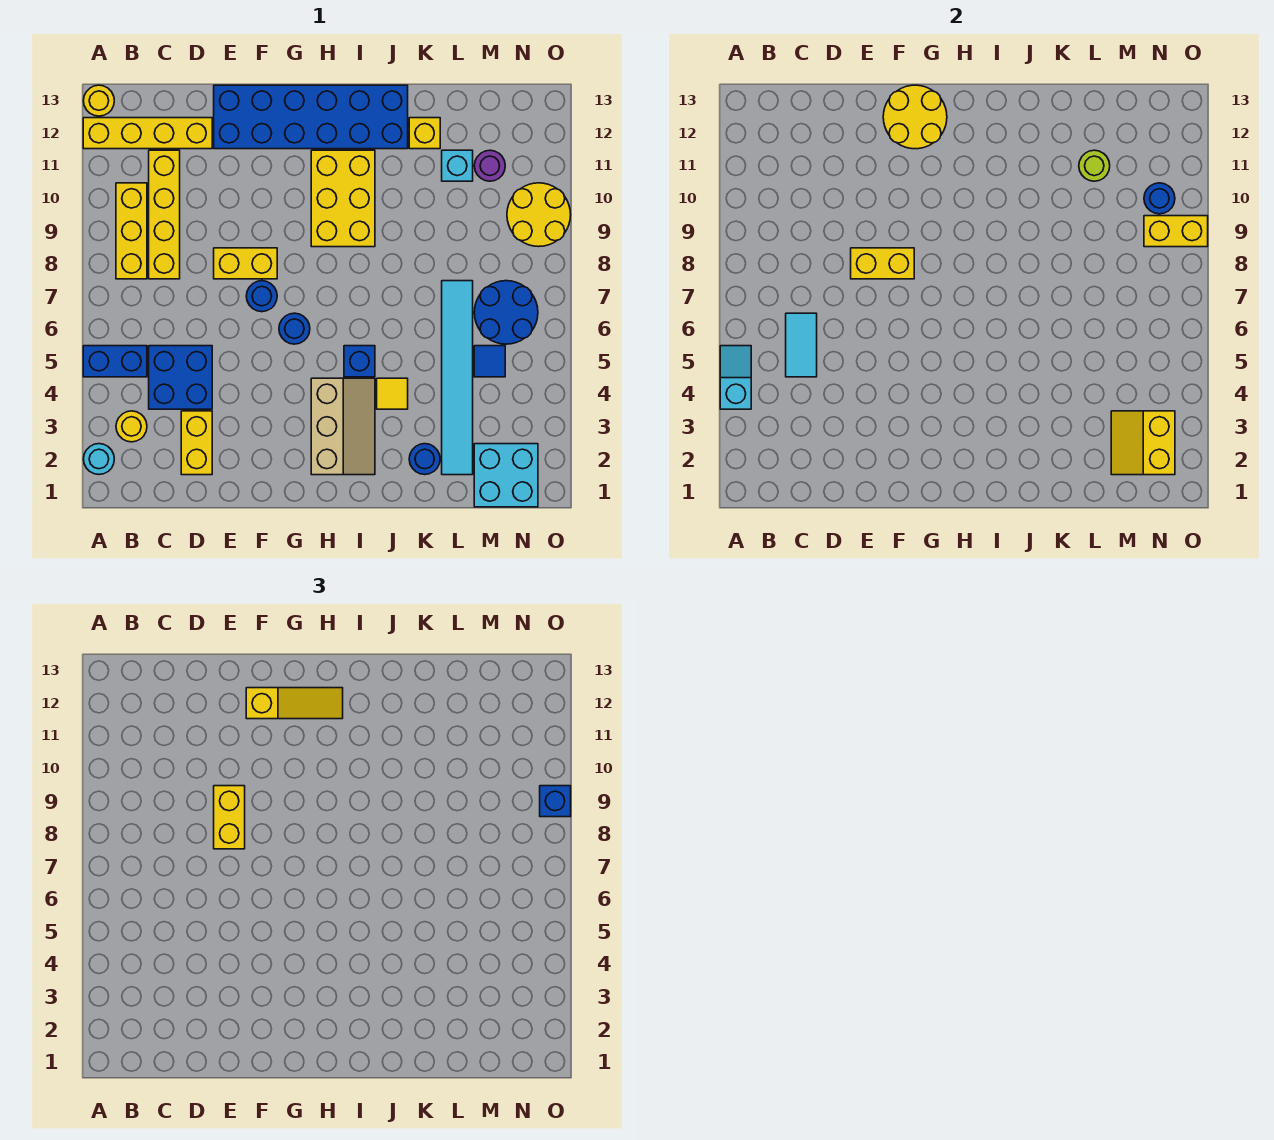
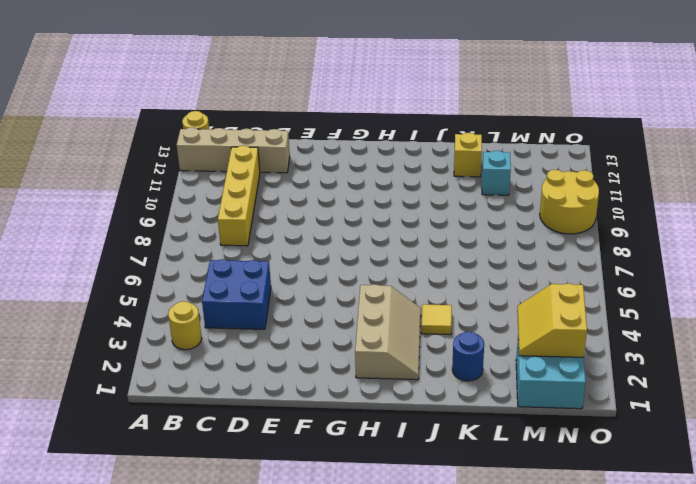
tan brick A12:D12 level 1 -> yellow brick A12:D12 level 1
none -> cyan round brick A2 level 1
none -> blue brick A5:B5 level 1
none -> yellow brick B8:B10 level 1
none -> yellow brick D2:D3 level 1

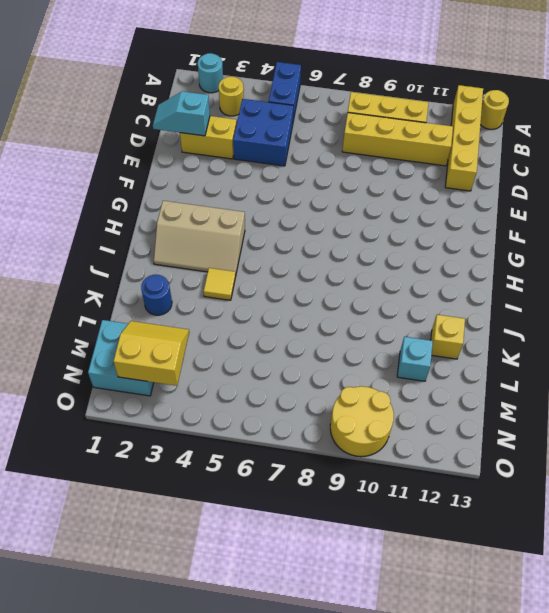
cyan slope D1:D2 level 2 top 2 -> cyan slope A4:A5 level 2 top 4
none -> yellow brick E8:F8 level 1
none -> blue brick E12:J13 level 1
none -> blue round brick F7 level 1
none -> blue round brick G6 level 1

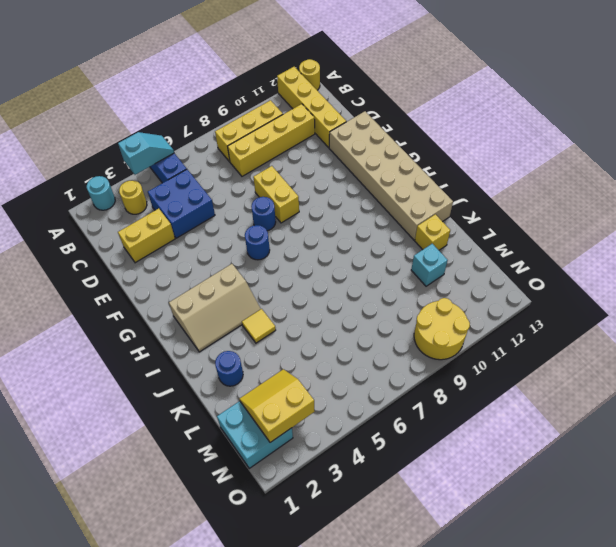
tan brick E12:J13 level 1 -> blue brick E12:J13 level 1
none -> yellow brick H9:I11 level 1
none -> blue brick I5 level 1
none -> cyan tile L2:L7 level 1
none -> blue tile M5 level 1

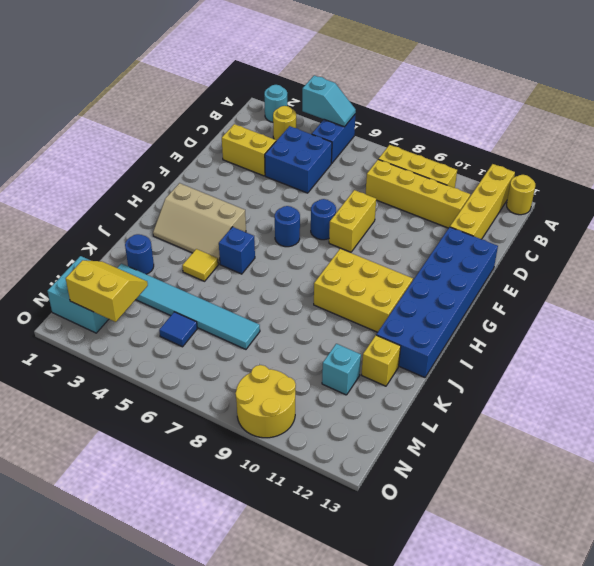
none -> blue round brick M6:N7 level 1
none -> purple round brick M11 level 1
none -> cyan tile C5:C6 level 2
none -> yellow brick E8:F8 level 2

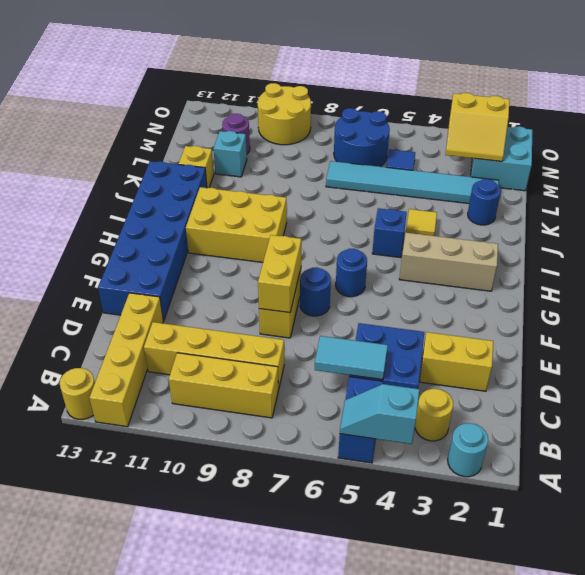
none -> yellow round brick F12:G13 level 2
none -> lime round brick L11 level 2
none -> yellow brick N9:O9 level 2
none -> blue round brick N10 level 2

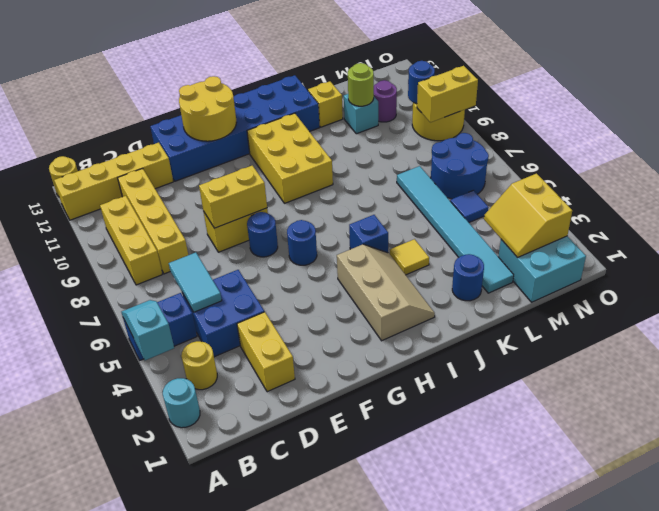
none -> yellow brick E8:E9 level 3
none -> yellow slope F12:H12 level 3 top F
none -> blue brick O9 level 3

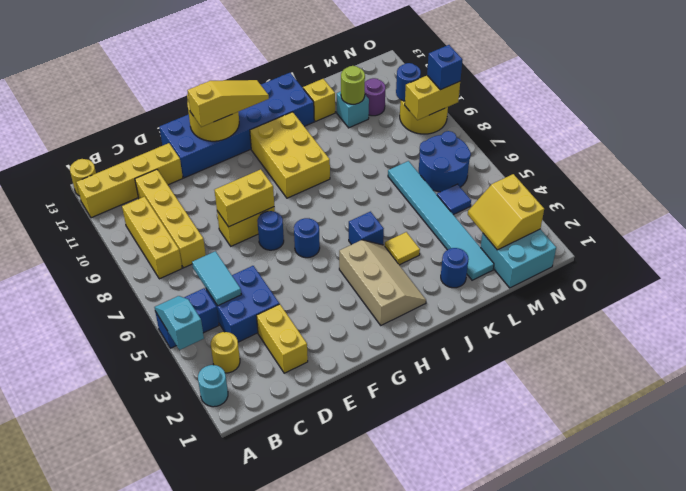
none -> yellow brick E8:E9 level 3

